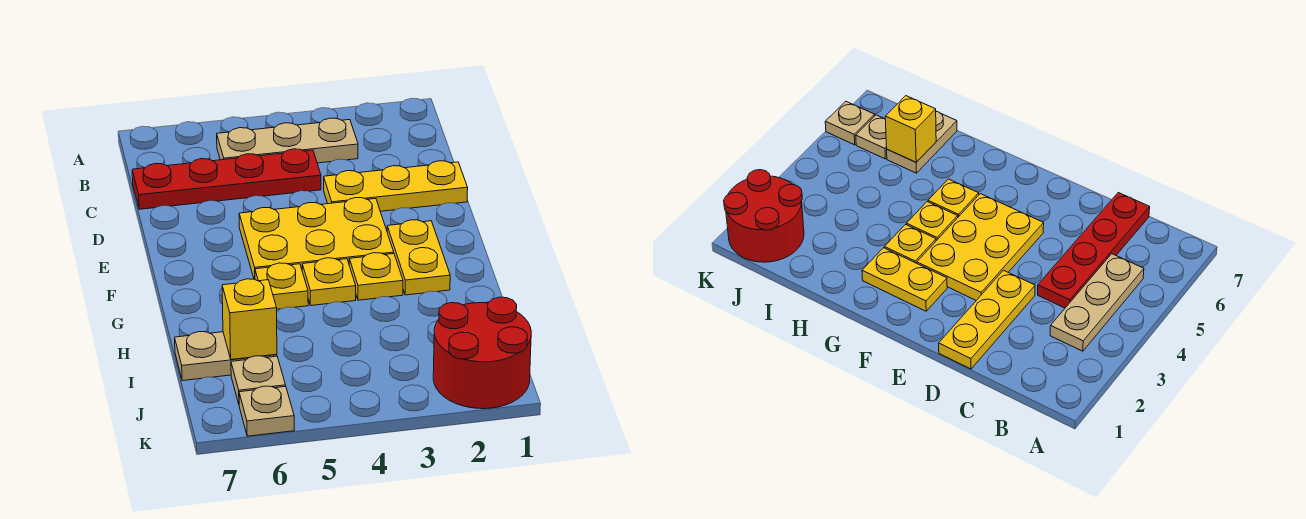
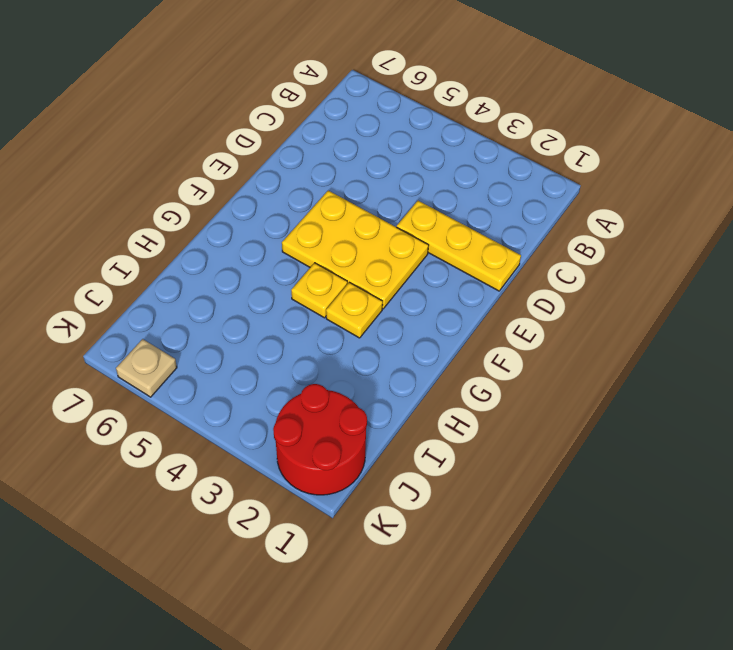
none -> tan plate B3:B5 level 1
none -> red plate C4:C7 level 1
none -> yellow plate F2:G2 level 1

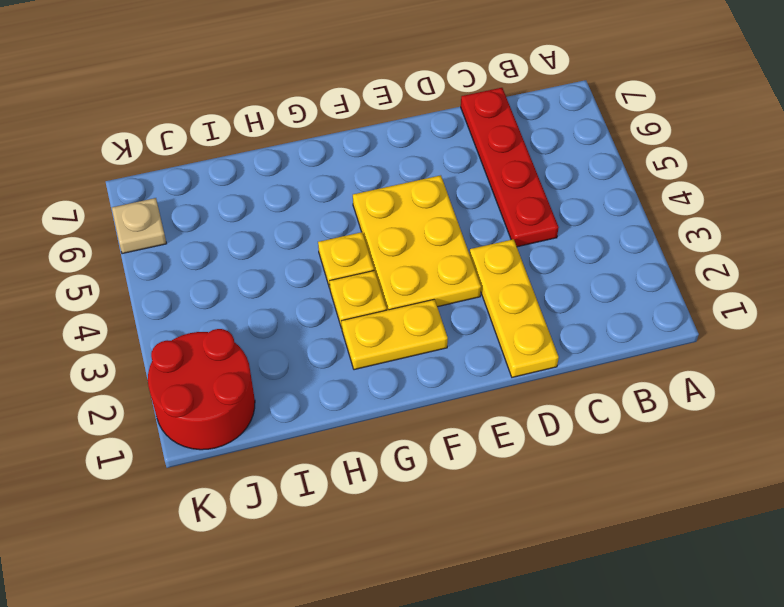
none -> tan plate B3:B5 level 1
none -> yellow plate G5 level 1
none -> tan plate I6:I7 level 1

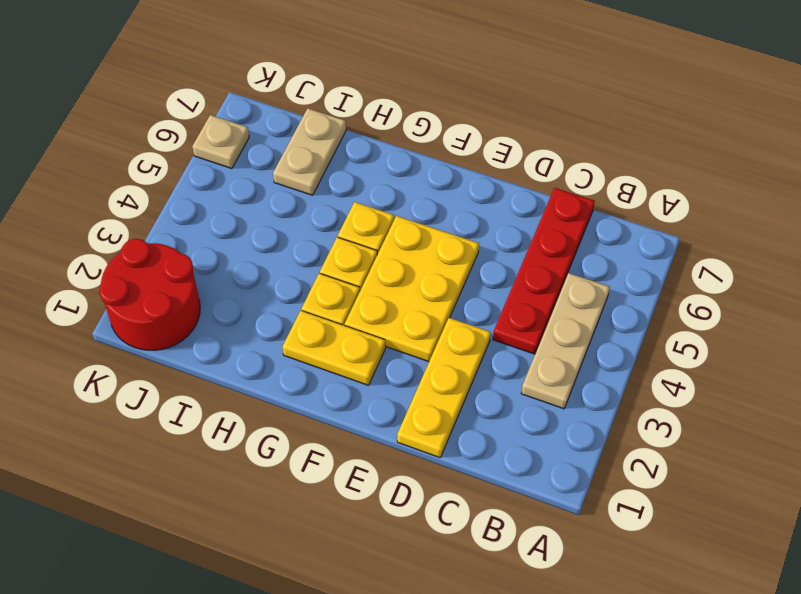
none -> tan plate J6 level 1
none -> yellow brick I6 level 2

